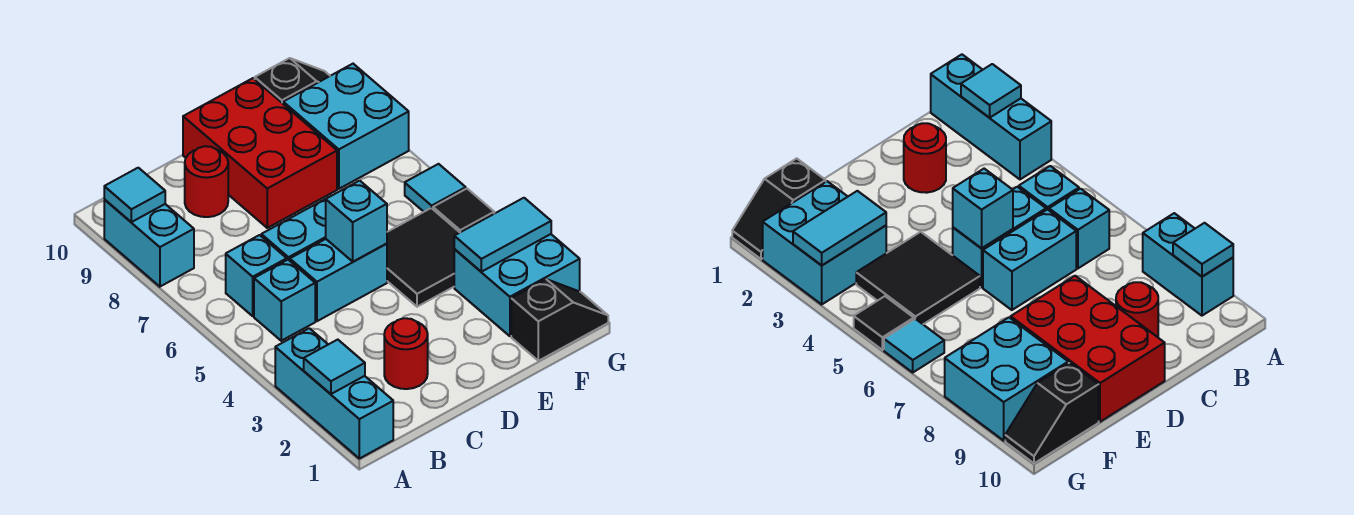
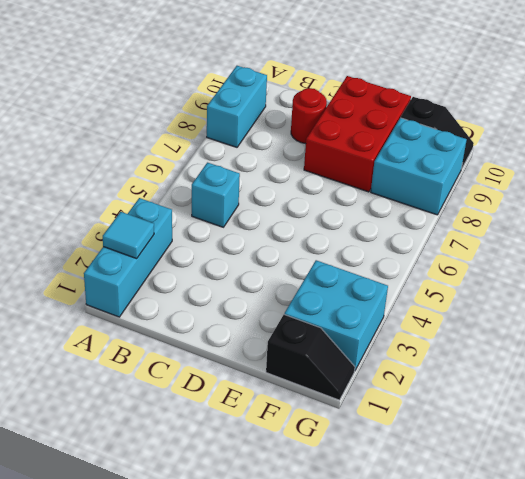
none -> cyan brick B6 level 1
none -> red round brick C2 level 1
none -> cyan brick C5:D5 level 1

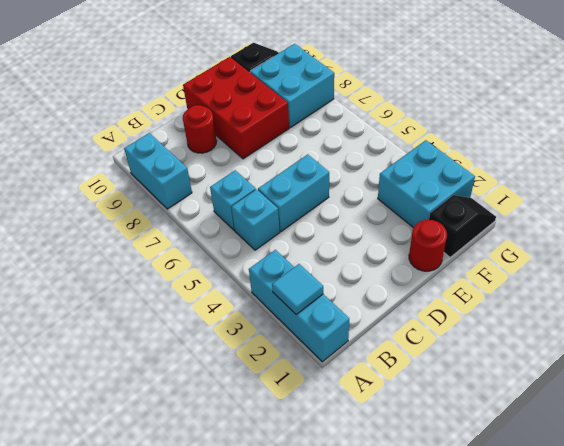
red round brick E1 level 1 -> red round brick C2 level 1
none -> cyan brick C6:D6 level 1
none -> black tile E4:F5 level 1
none -> black tile G5 level 1

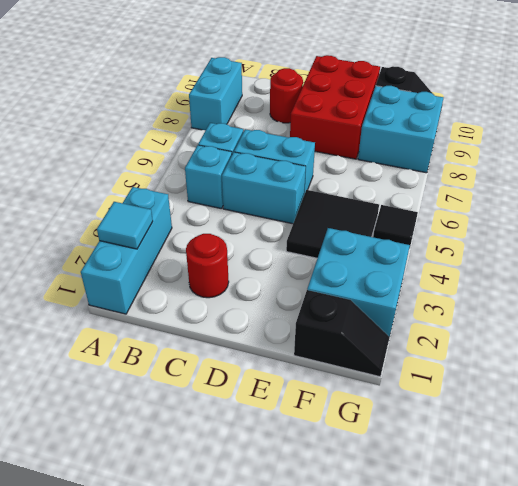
none -> cyan tile G6 level 1
none -> cyan tile A9 level 2
none -> cyan brick D5 level 2

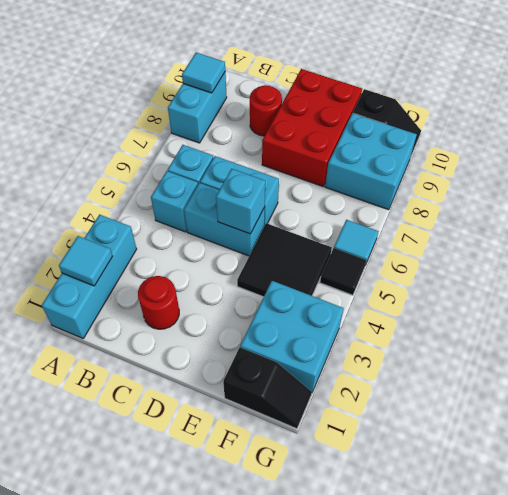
none -> cyan tile F3:G3 level 2

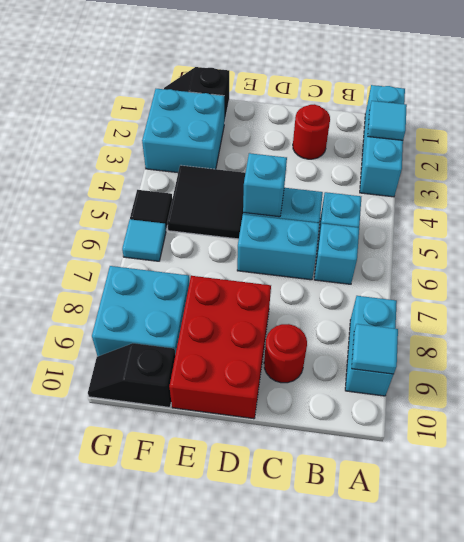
none -> cyan tile F3:G3 level 2

